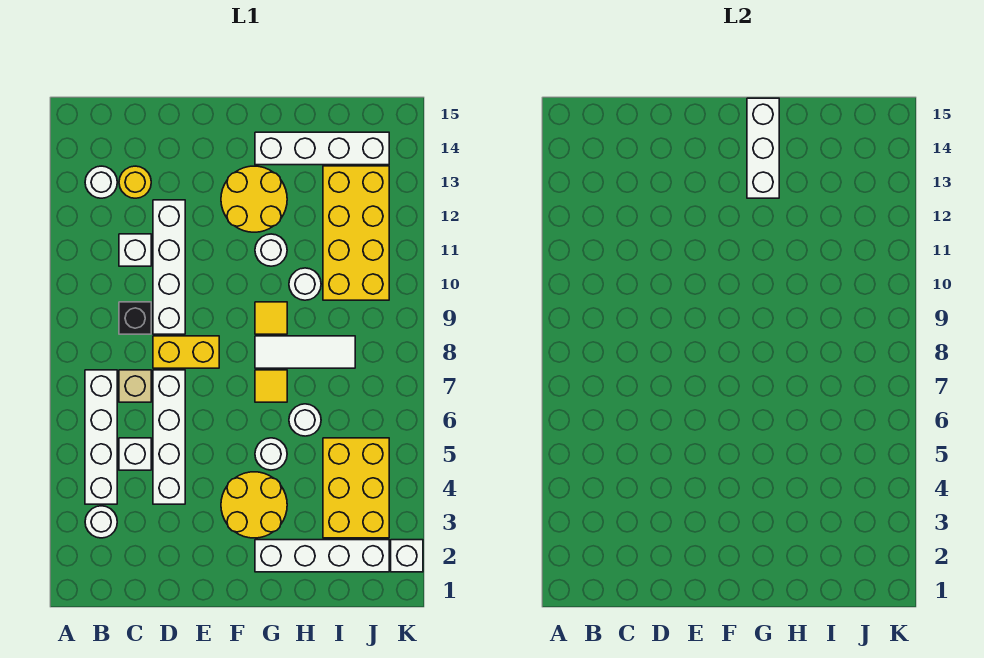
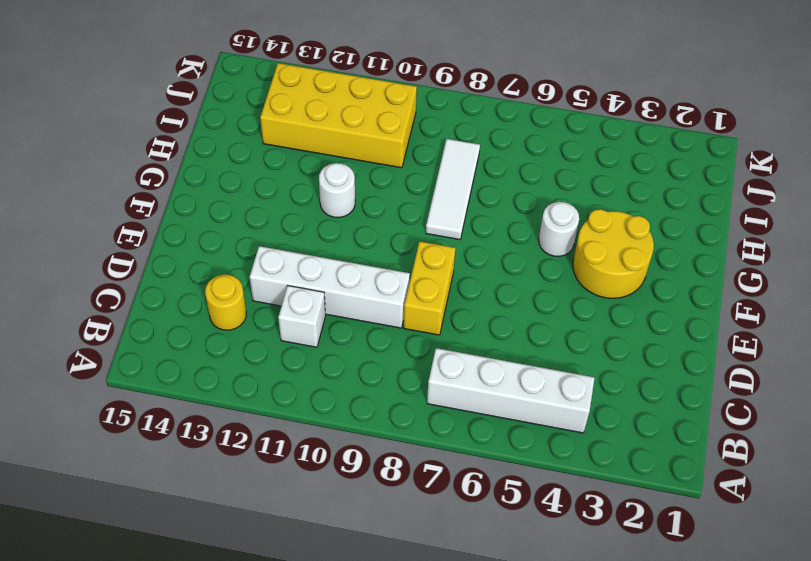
none -> white round brick B3 level 1
none -> white round brick B13 level 1
none -> white brick C5 level 1

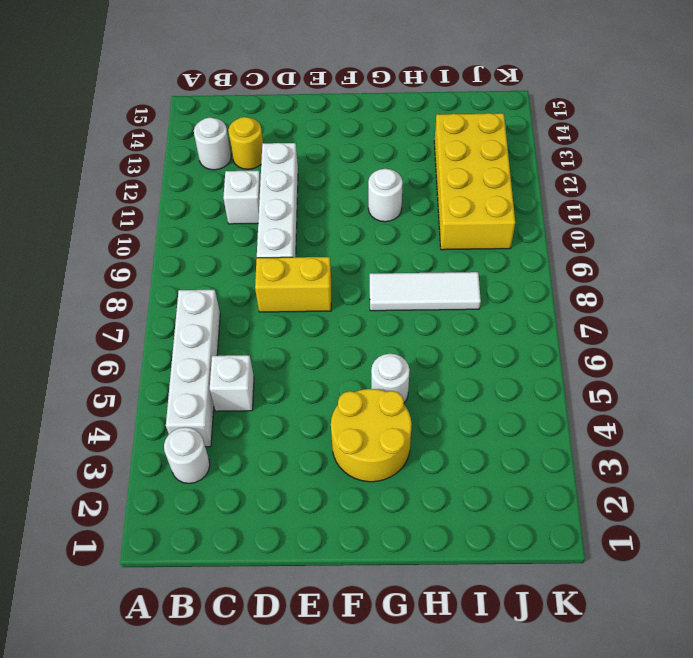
none -> tan brick C7 level 1
none -> black brick C9 level 1
none -> white brick D4:D7 level 1

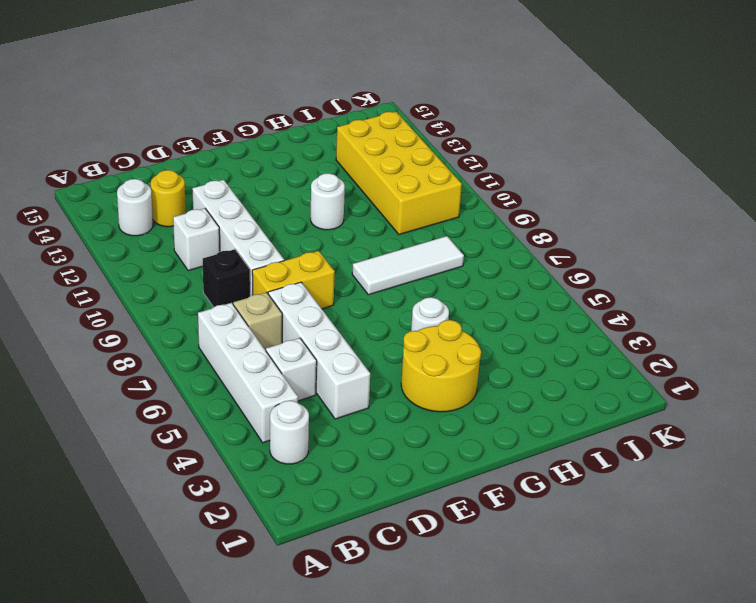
none -> yellow round brick F12:G13 level 1
none -> white brick G2:J2 level 1
none -> yellow tile G7 level 1

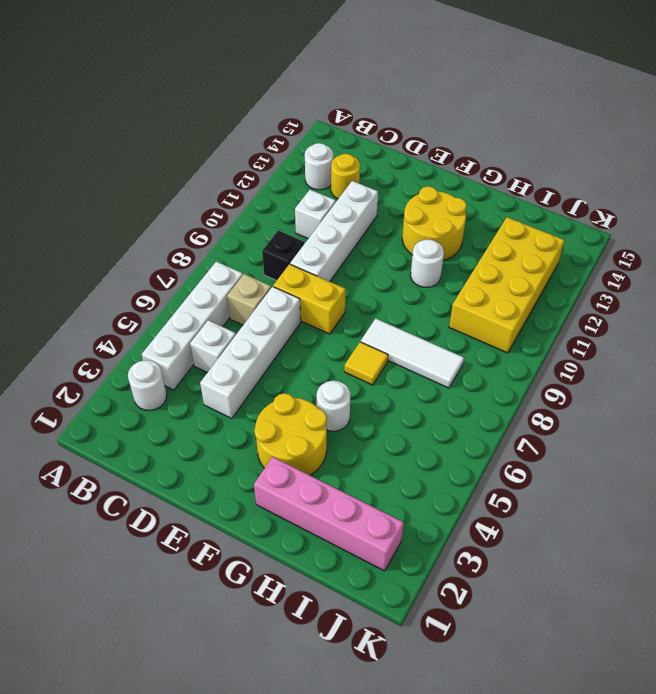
pink brick G2:J2 level 1 -> white brick G2:J2 level 1
none -> yellow tile G9 level 1
none -> white brick G14:J14 level 1
none -> white round brick H6 level 1

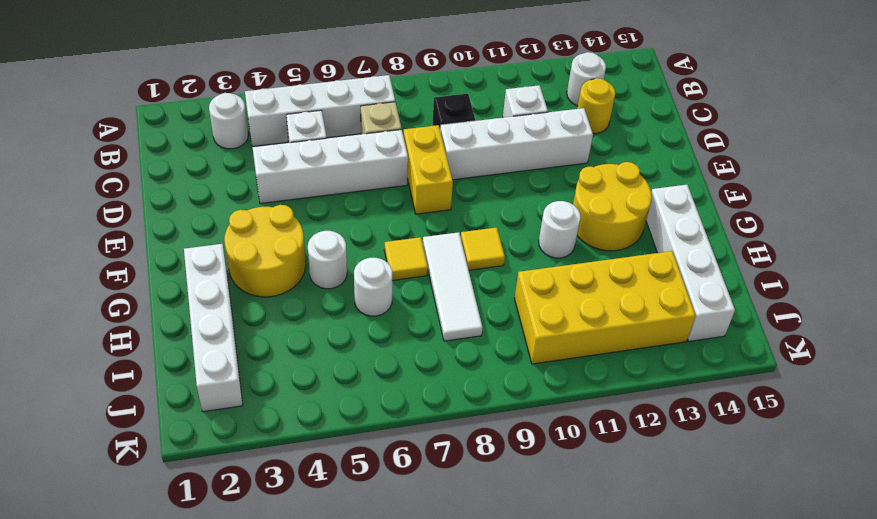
none -> white round brick H10 level 1
none -> yellow brick I3:J5 level 1
none -> white brick K2 level 1

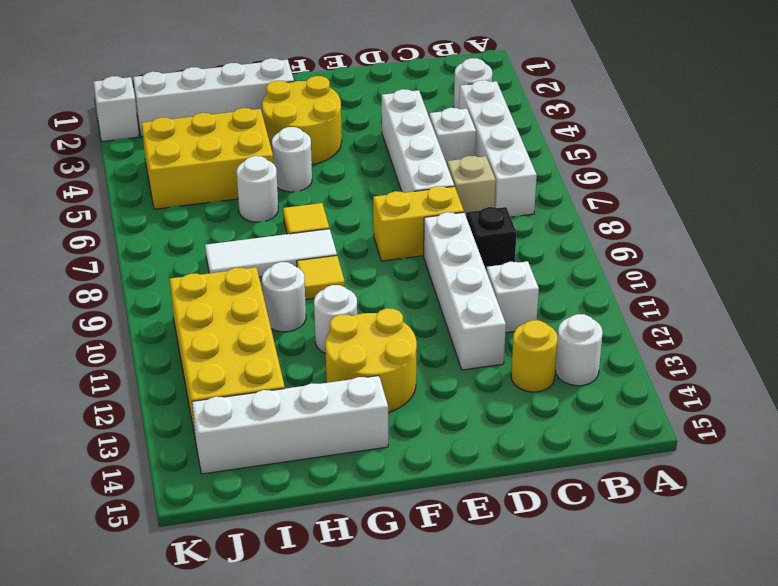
yellow brick H4:J5 level 1 -> yellow brick I3:J5 level 1
none -> white brick G13:G15 level 2

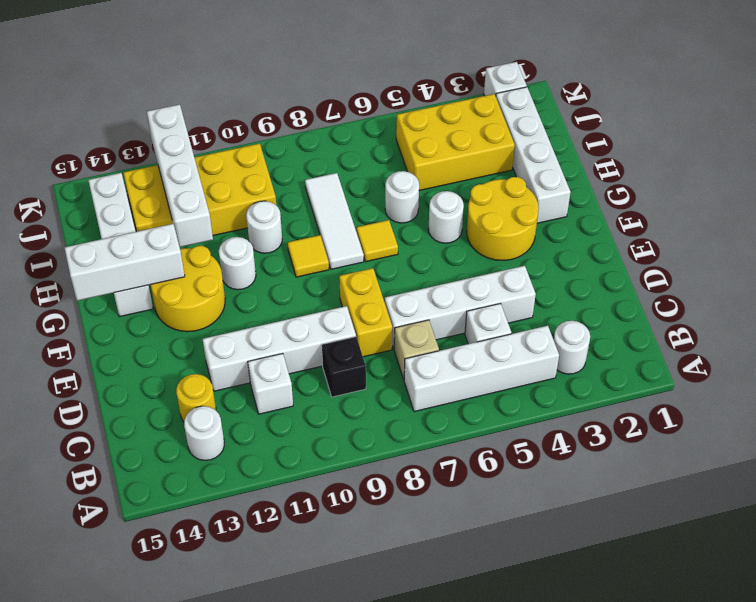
white brick H12:K12 level 2 -> none

